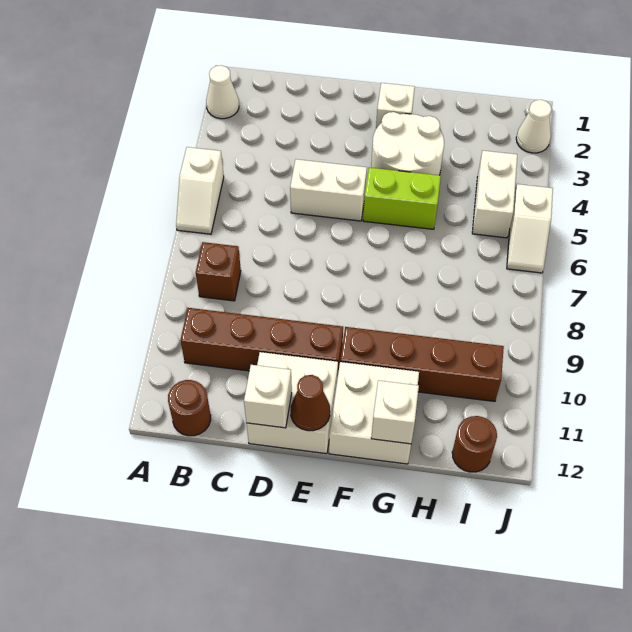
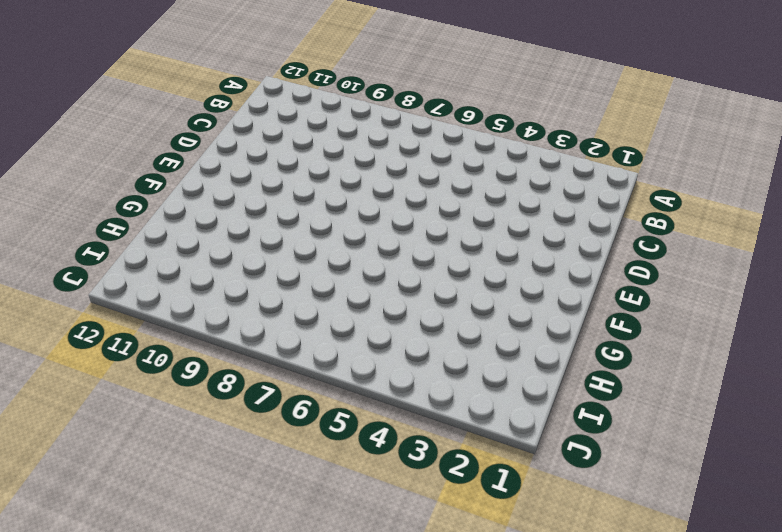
none -> white cone A2 level 1
none -> white slope A5:A6 level 1 top 5
none -> brown brick B8 level 1

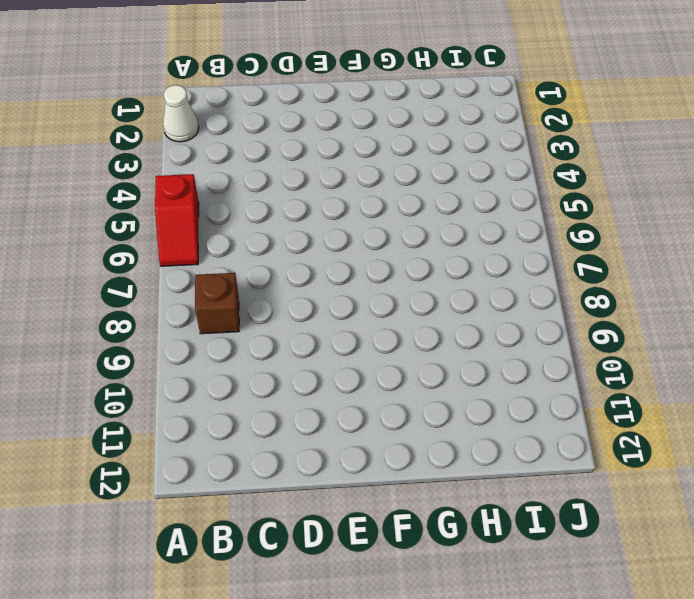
red slope A5:A6 level 1 top 5 -> white slope A5:A6 level 1 top 5
none -> brown brick B10:E10 level 1
none -> brown round brick B12 level 1
none -> white brick D5:E5 level 1

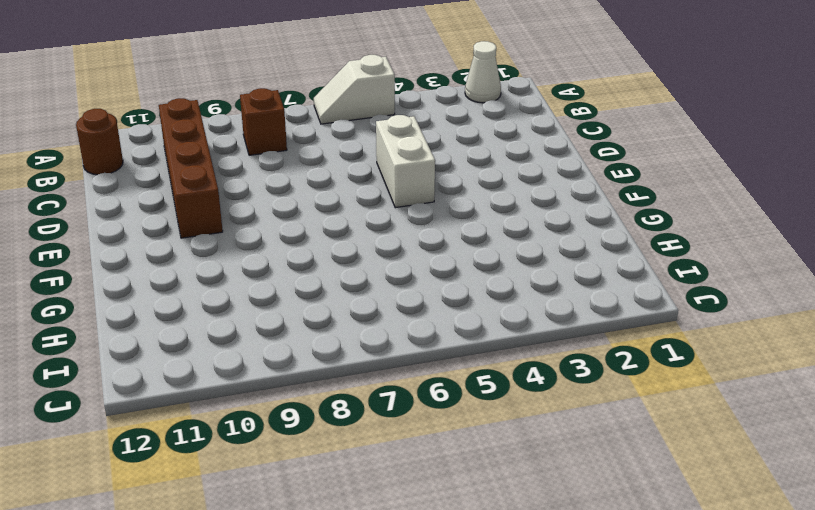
none -> white brick D11:E12 level 1
none -> white brick F2 level 1
none -> white round brick F3:G4 level 1

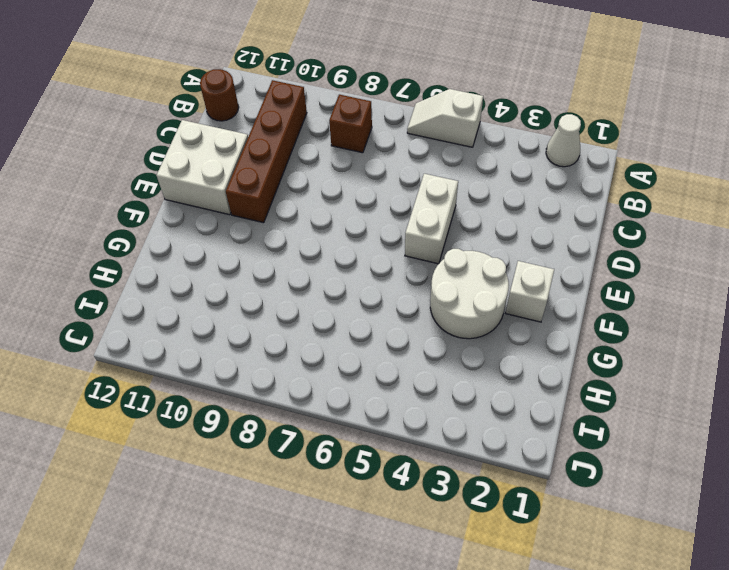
none -> lime brick F5:G5 level 1
none -> brown brick F10:I10 level 1
none -> white brick F11:G12 level 1

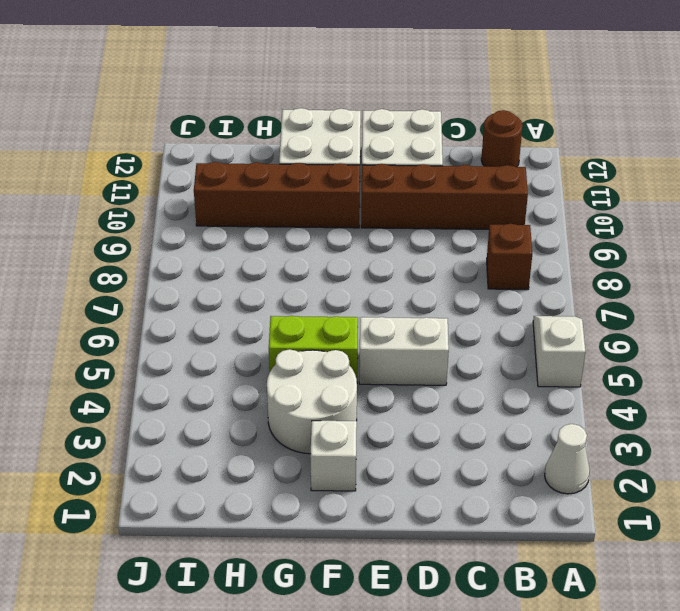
none -> white brick I4:I5 level 1
none -> brown round brick I12 level 1
none -> white cone J2 level 1

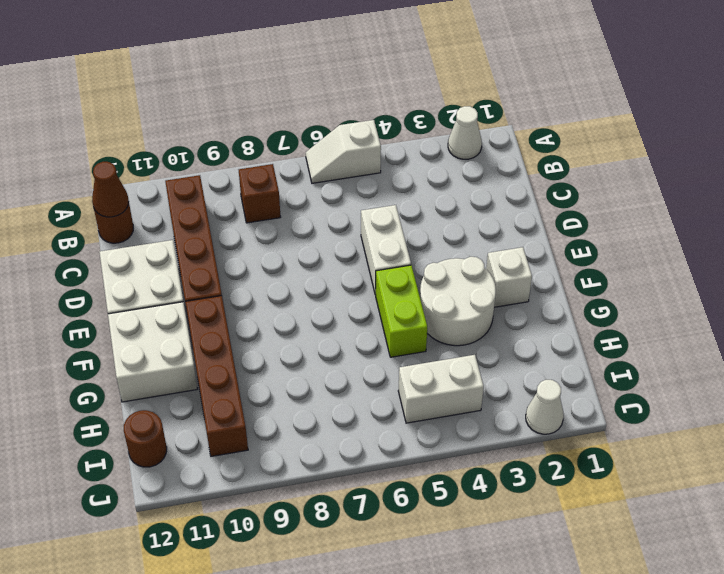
brown cone B12 level 2 -> brown cone E12 level 2
none -> white slope J5:J6 level 1 top 5
none -> white brick D12 level 2
none -> white brick G12 level 2

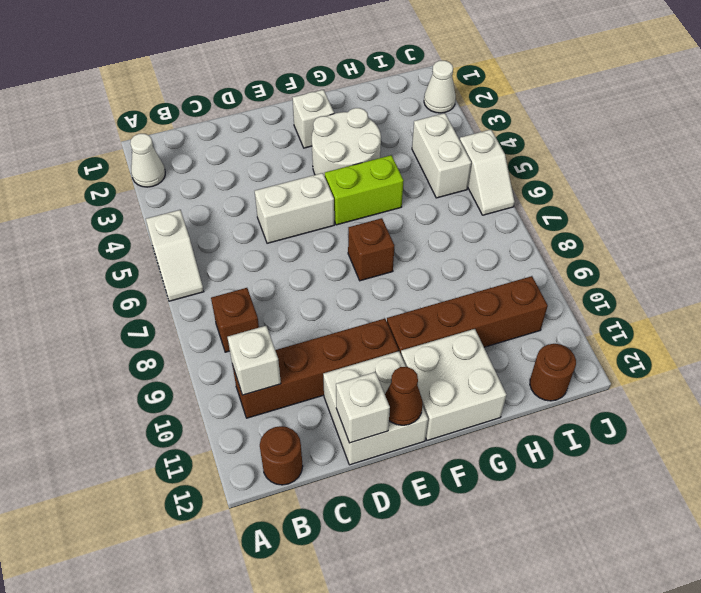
white brick B10 level 2 -> white brick G12 level 2
brown brick F7 level 1 -> none

